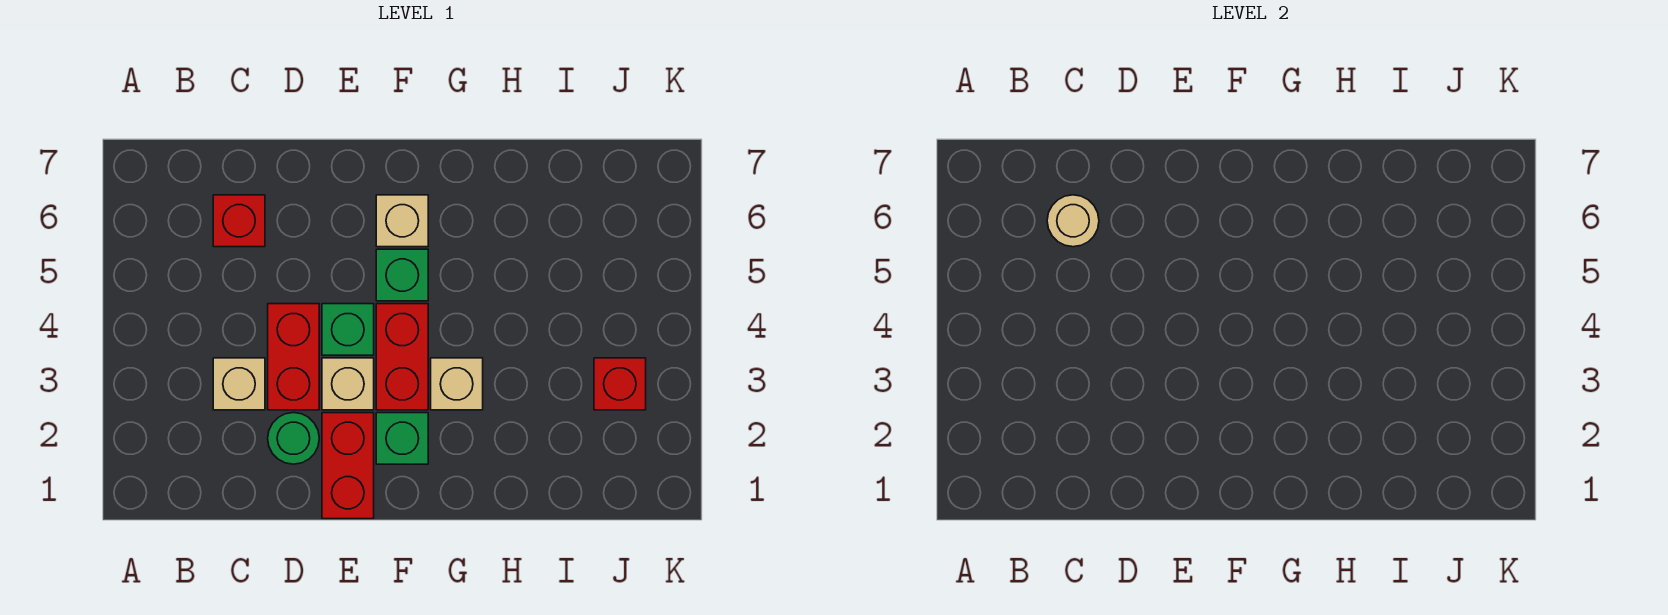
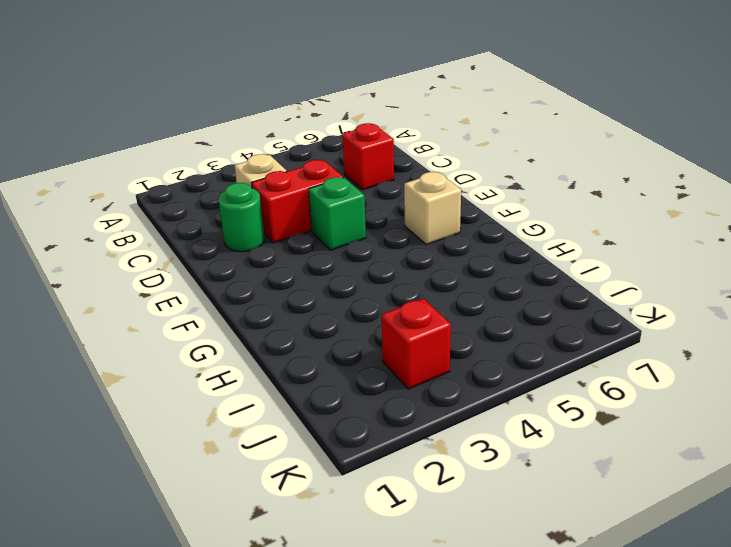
none -> red brick E1:E2 level 1
none -> tan brick E3 level 1
none -> green brick F2 level 1

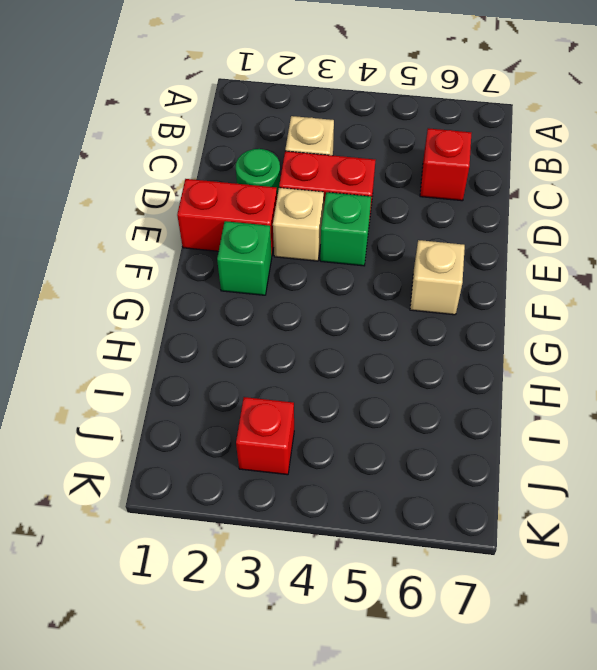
none -> red brick F3:F4 level 1
none -> green brick F5 level 1
none -> tan brick G3 level 1

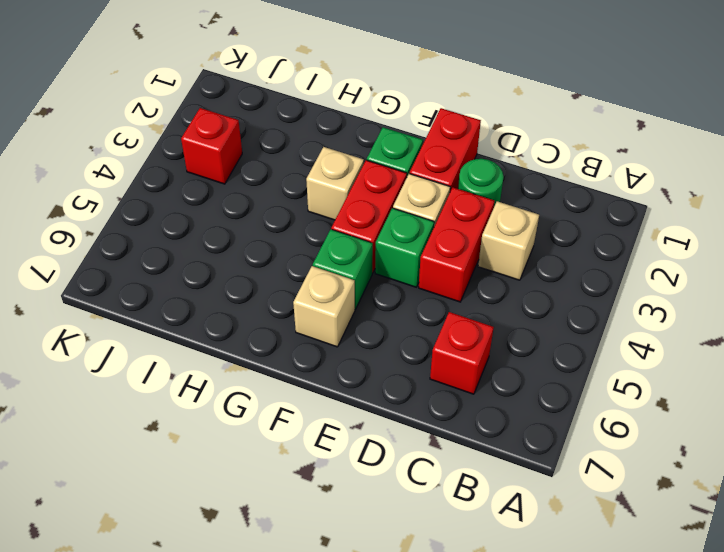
none -> tan round brick C6 level 2

